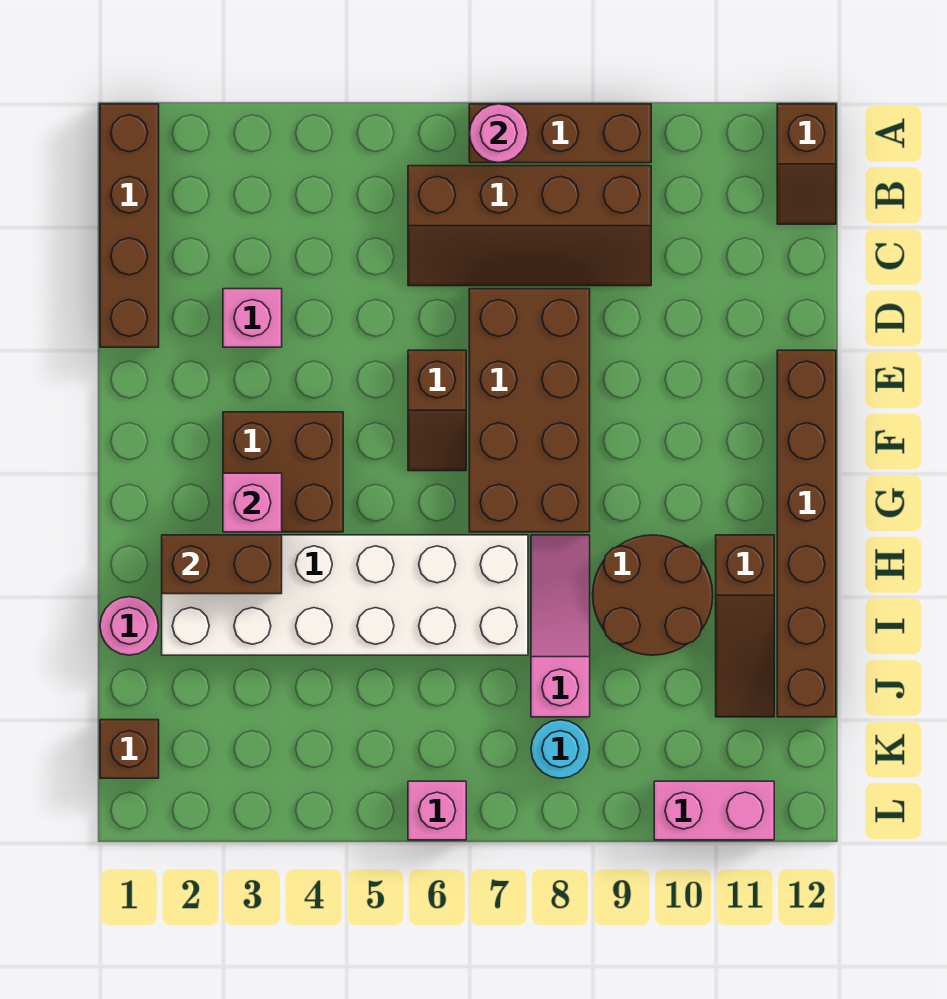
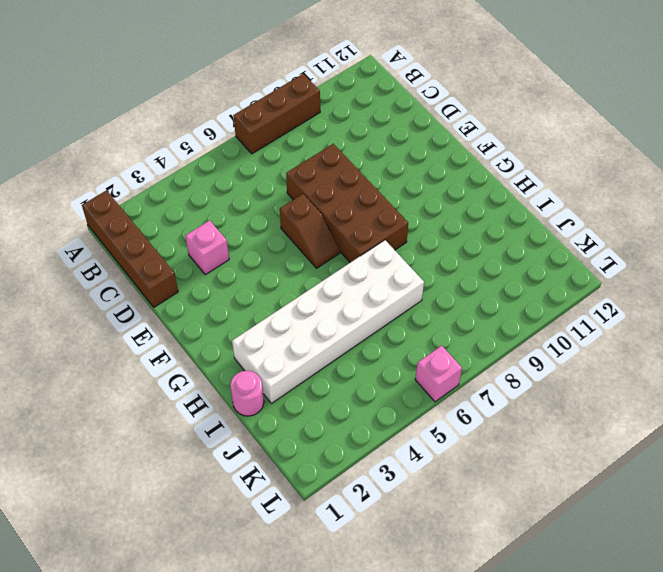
none -> brown slope A12:B12 level 1 top A
none -> brown slope B6:C9 level 1 top B
none -> brown brick E12:J12 level 1

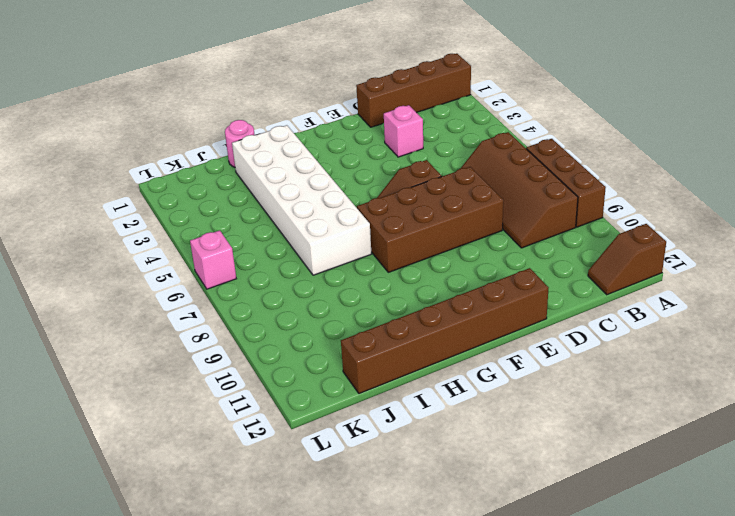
none -> brown brick F3:G4 level 1
none -> pink slope H8:J8 level 1 top J
none -> brown round brick H9:I10 level 1

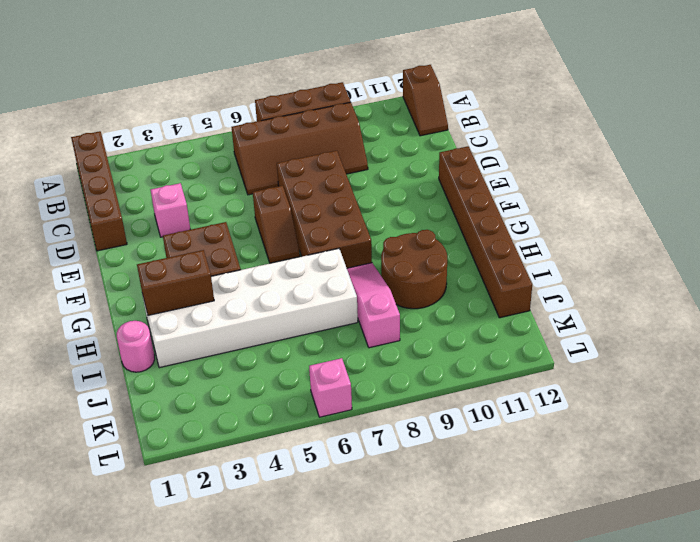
none -> brown slope H11:J11 level 1 top H
none -> brown brick K1 level 1
none -> cyan round brick K8 level 1

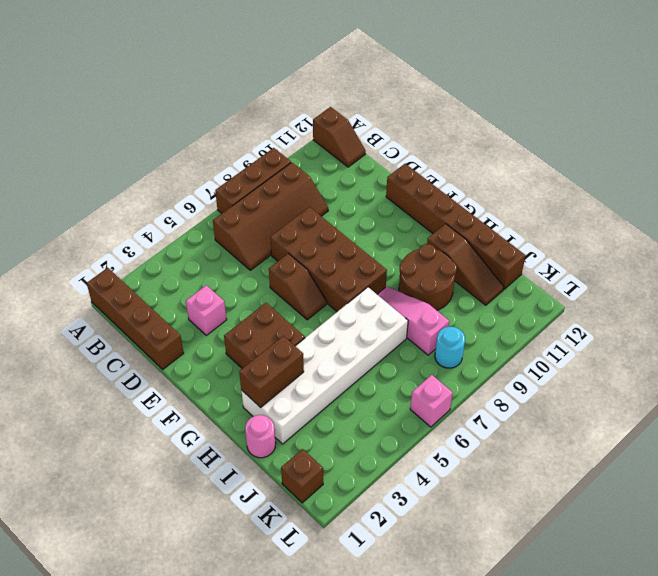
none -> pink brick L10:L11 level 1
none -> pink round brick A7 level 2
none -> pink brick G3 level 2

